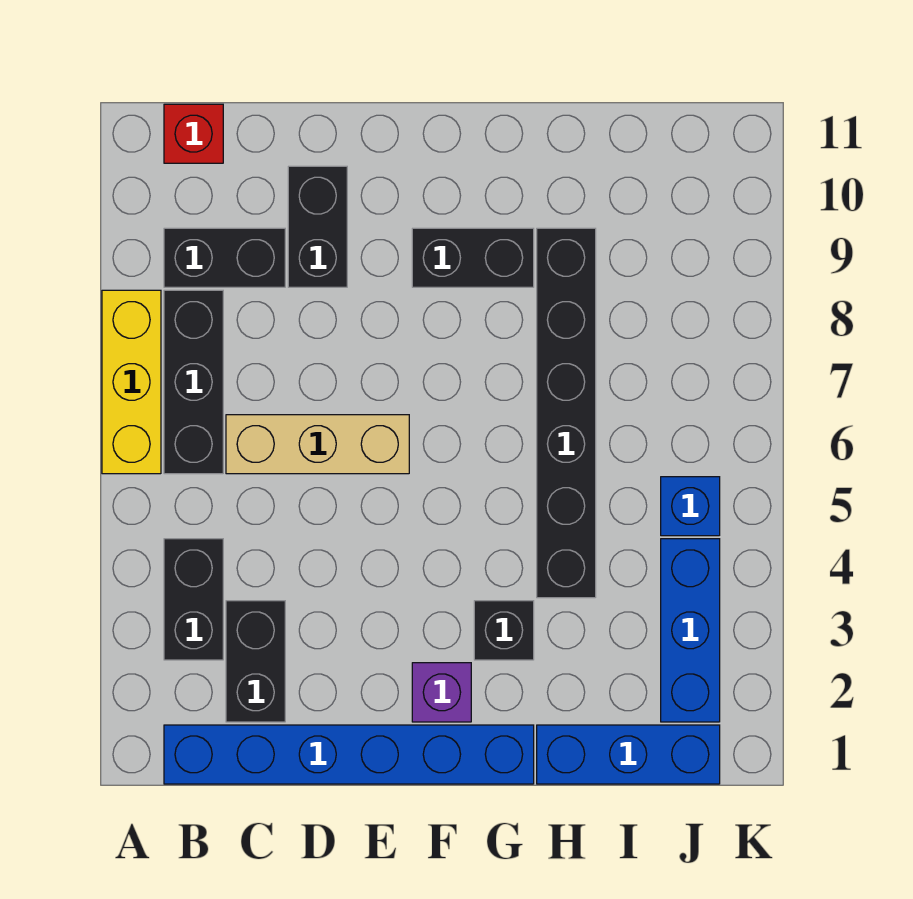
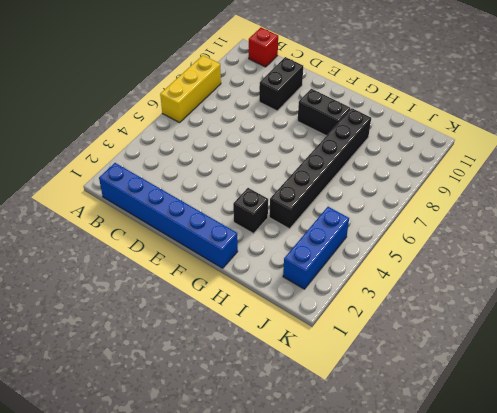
none -> black brick B3:B4 level 1
none -> black brick B6:B8 level 1
none -> black brick B9:C9 level 1

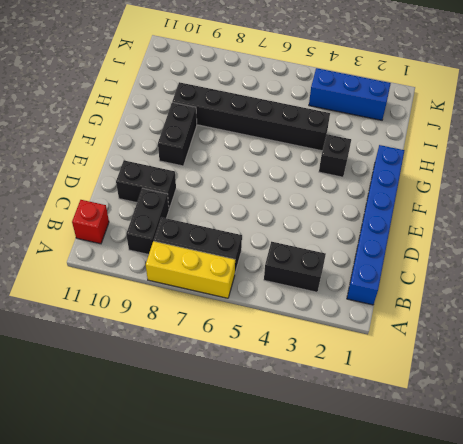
none -> black brick C2:C3 level 1
none -> tan brick C6:E6 level 1
none -> purple brick F2 level 1

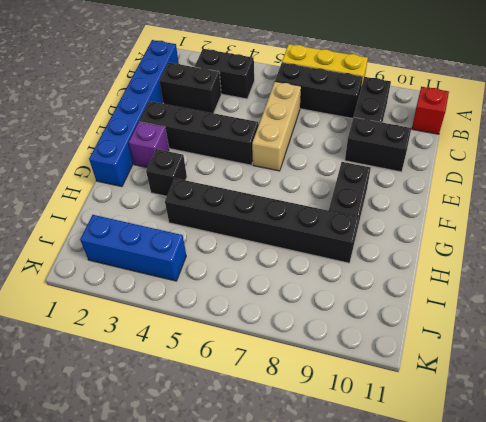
black brick E2:E5 level 1 -> none
none -> blue brick H1:J1 level 1
none -> blue brick J5 level 1

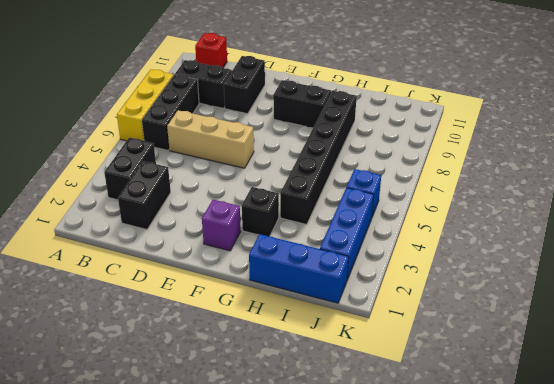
none -> blue brick B1:G1 level 1

